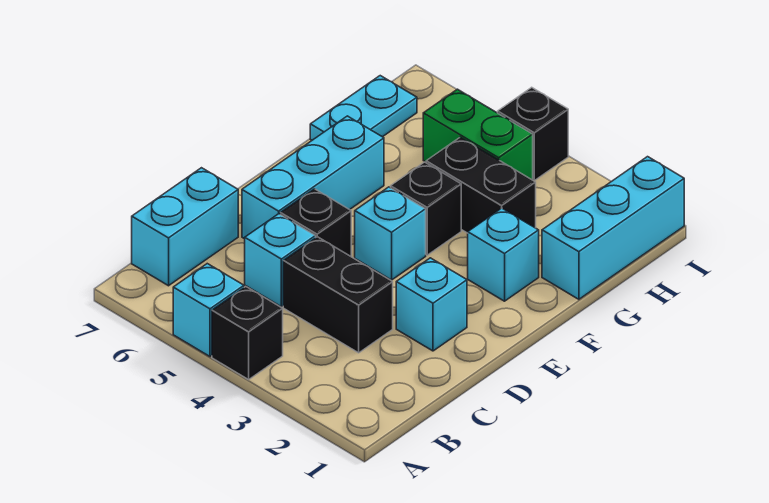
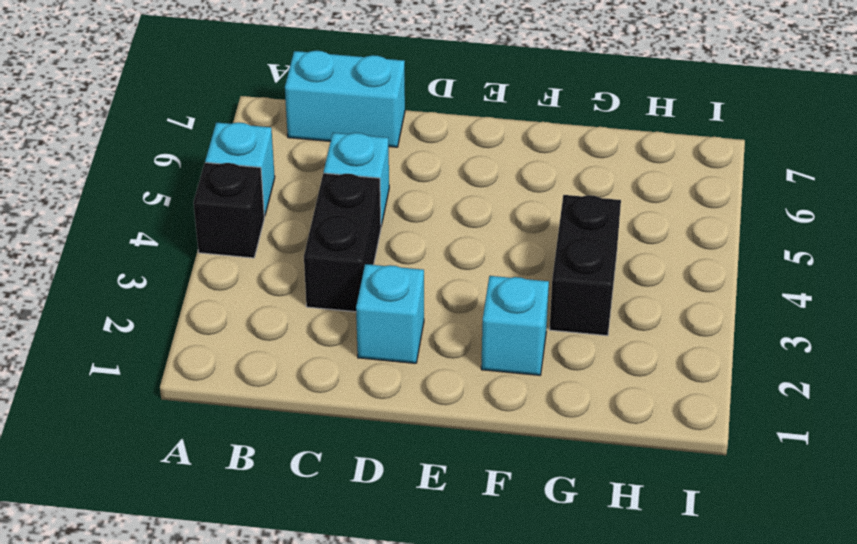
none -> black brick D5 level 1
none -> cyan brick D6:F6 level 1
none -> cyan brick E4 level 1

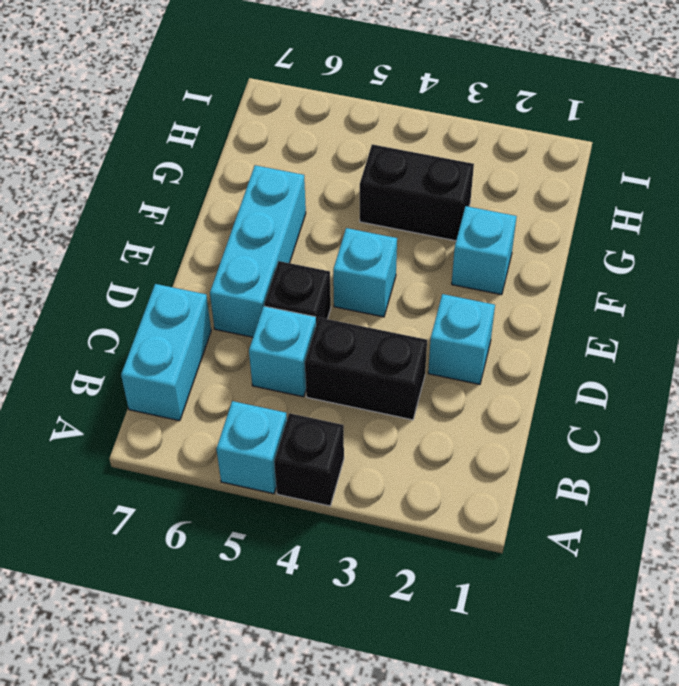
none -> black brick F4 level 1
none -> cyan brick G1:I1 level 1
none -> cyan plate G7:H7 level 1

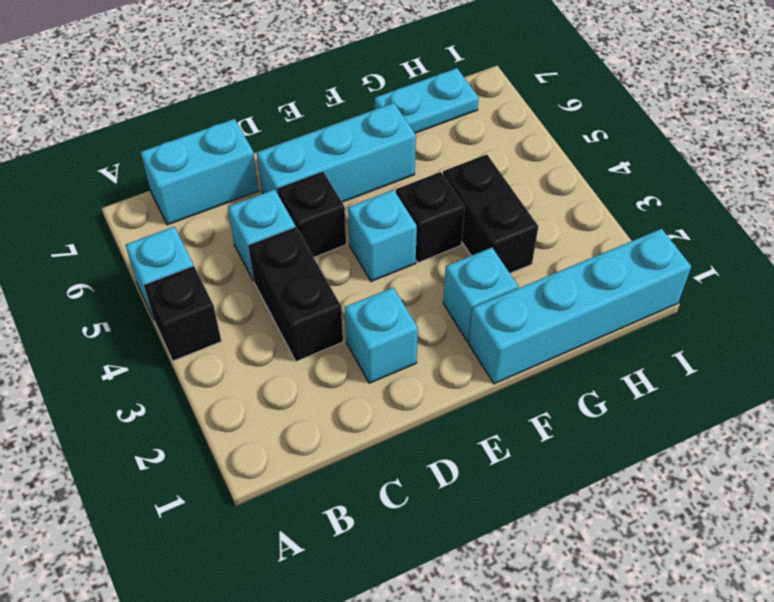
cyan brick F1:I1 level 1 -> cyan brick G1:I1 level 1
none -> green brick H4:H5 level 1
none -> black brick I4 level 1

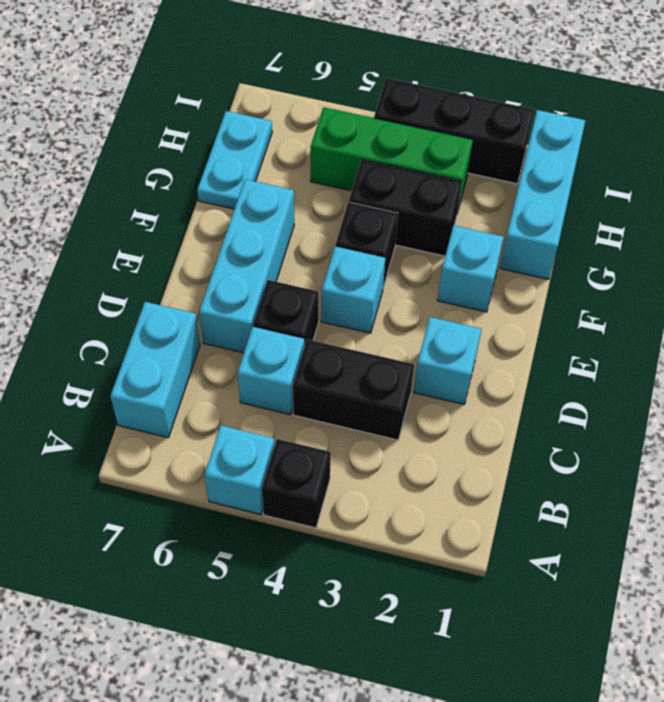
green brick H3:H5 level 1 -> green brick H4:H5 level 1
black brick I2:I4 level 1 -> black brick I4 level 1

